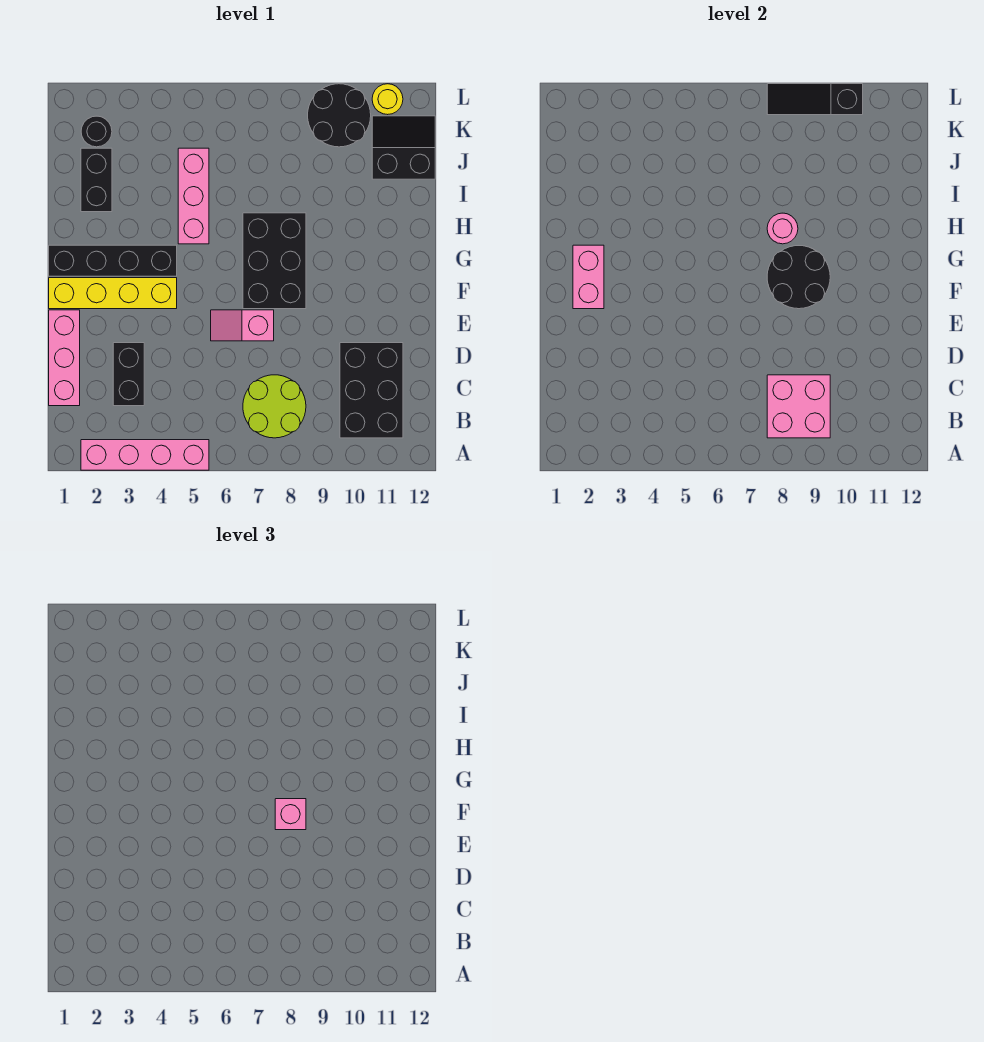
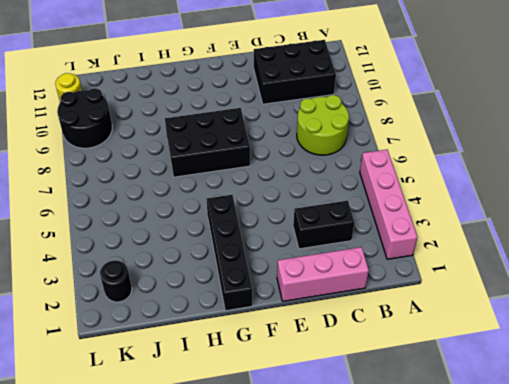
none -> pink slope E6:E7 level 1 top 7
none -> yellow brick F1:F4 level 1
none -> pink brick H5:J5 level 1

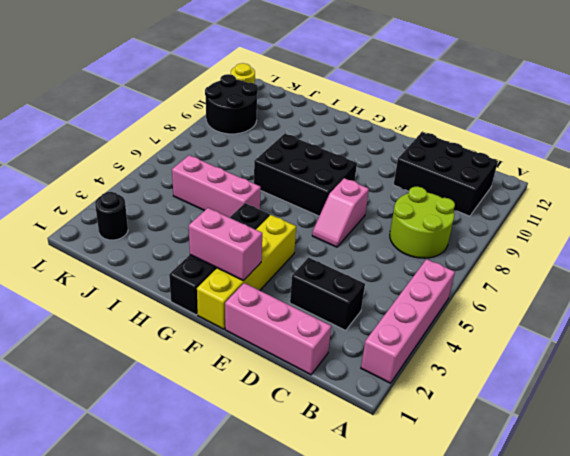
none -> black brick I2:J2 level 1
none -> black slope J11:K12 level 1 top J
none -> pink brick B8:C9 level 2

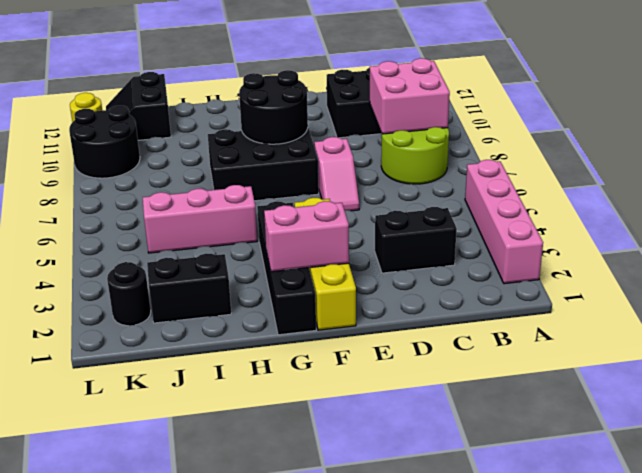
none -> pink brick C1:E1 level 1
none -> pink round brick H8 level 2
none -> black slope L8:L10 level 2 top 10

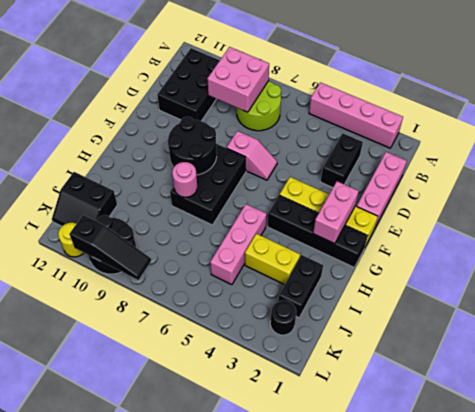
yellow brick I3:I4 level 1 -> none
none -> pink brick F8 level 3

